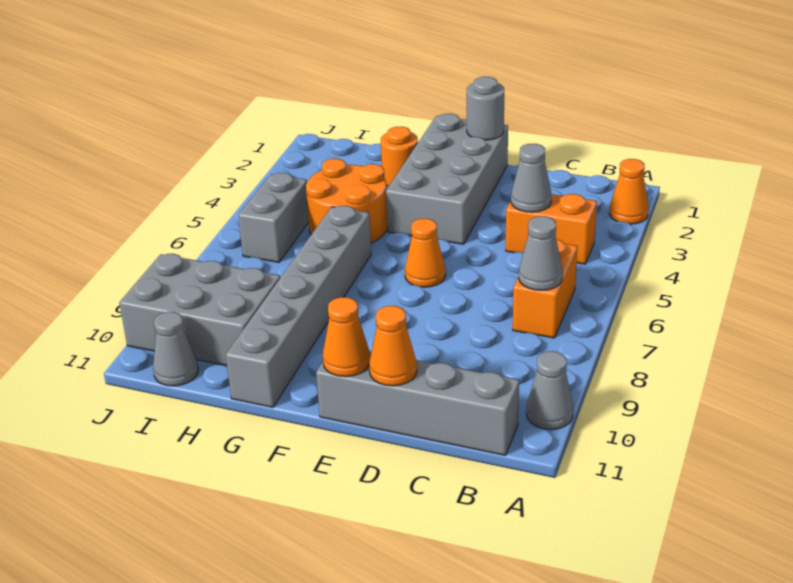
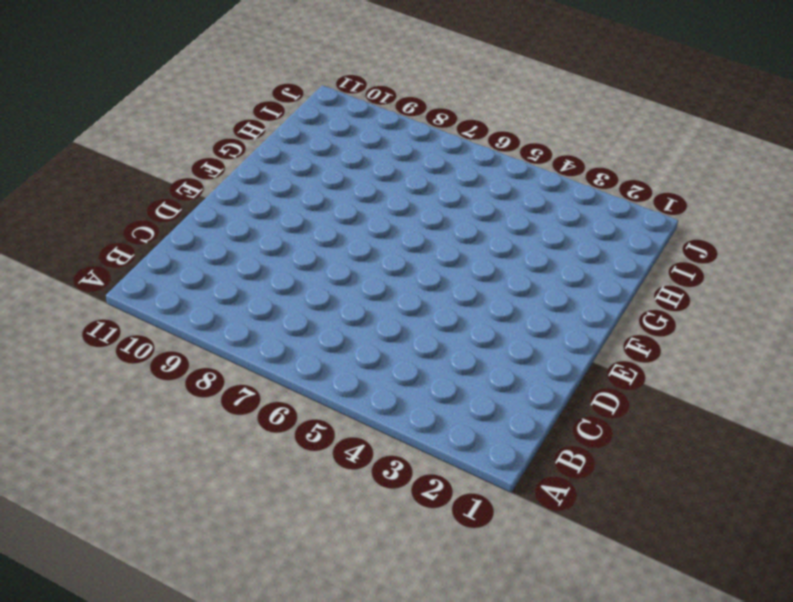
none -> orange cone A2 level 1
none -> grey cone A10 level 1
none -> orange brick B4:C4 level 1

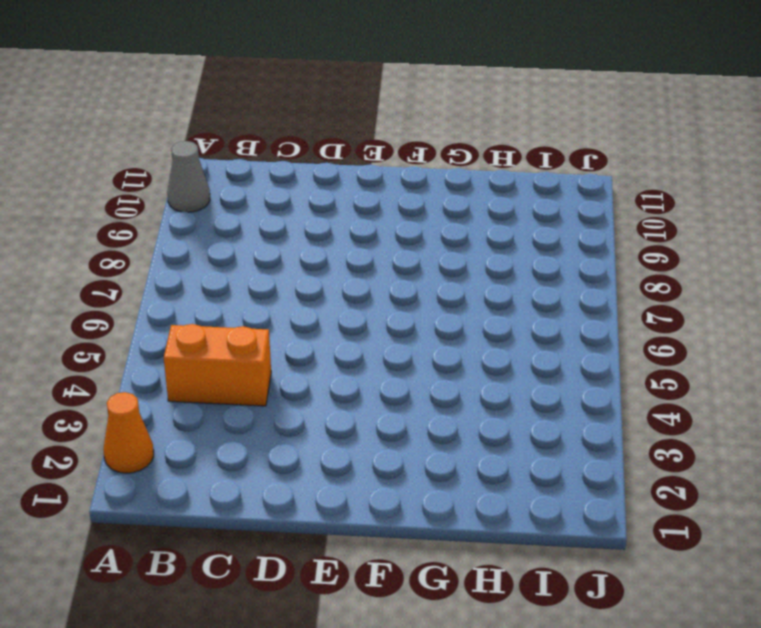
none -> orange brick B6:B7 level 1
none -> grey brick B11:E11 level 1
none -> grey brick E1:F4 level 1

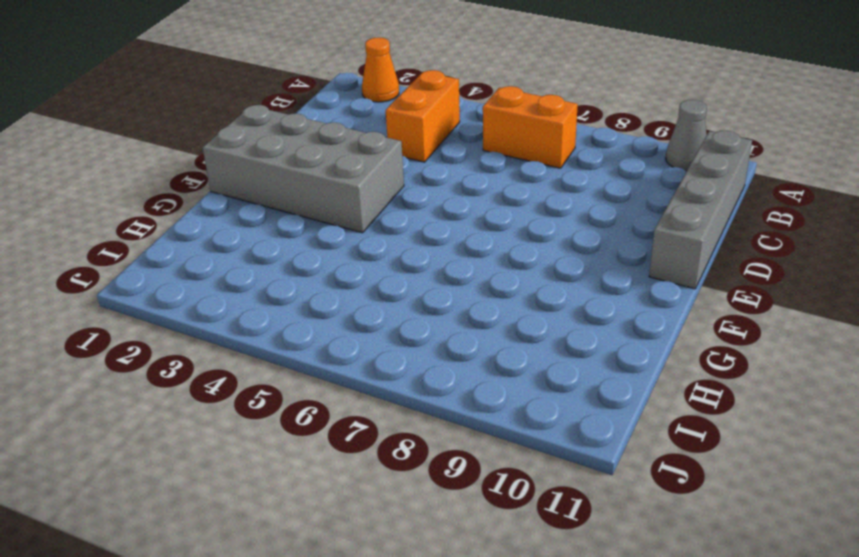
none -> orange cone E6 level 1
none -> orange round brick G2 level 1
none -> orange round brick G4:H5 level 1

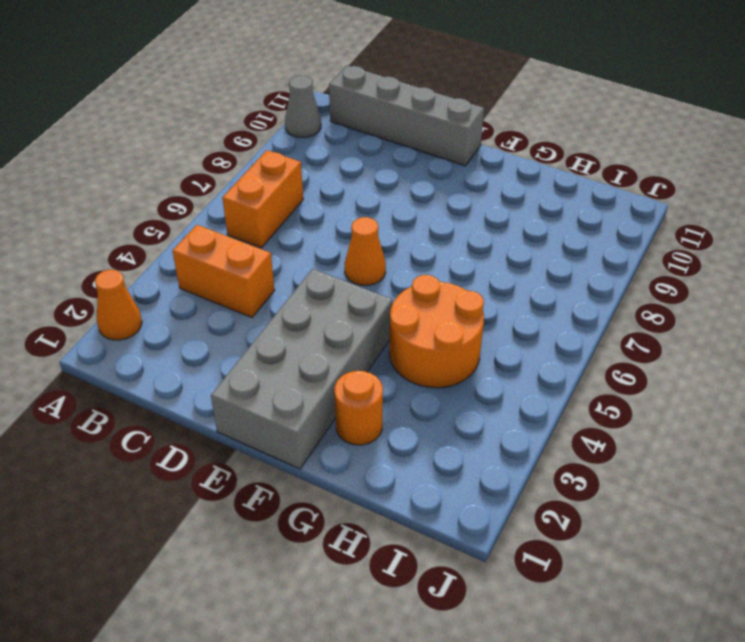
none -> grey brick G6:G11 level 1
none -> grey brick H9:J10 level 1
none -> grey brick I5:I6 level 1

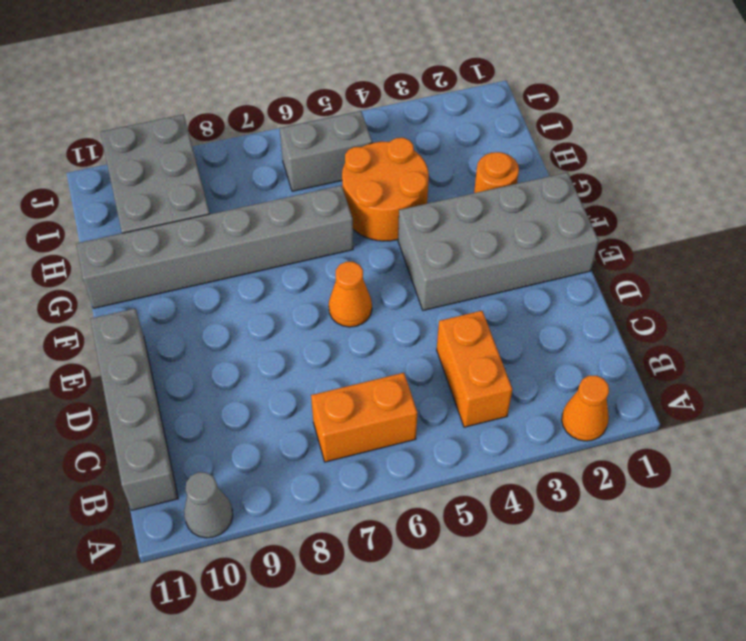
none -> grey cone I11 level 1
none -> grey cone B7 level 2
none -> grey cone C4 level 2

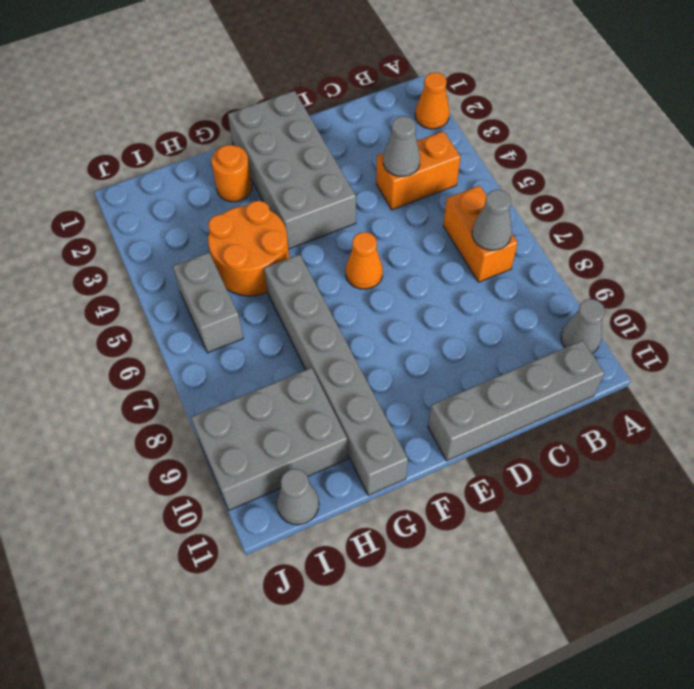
none -> orange cone D11 level 2
none -> grey round brick E1 level 2
none -> orange cone E11 level 2

